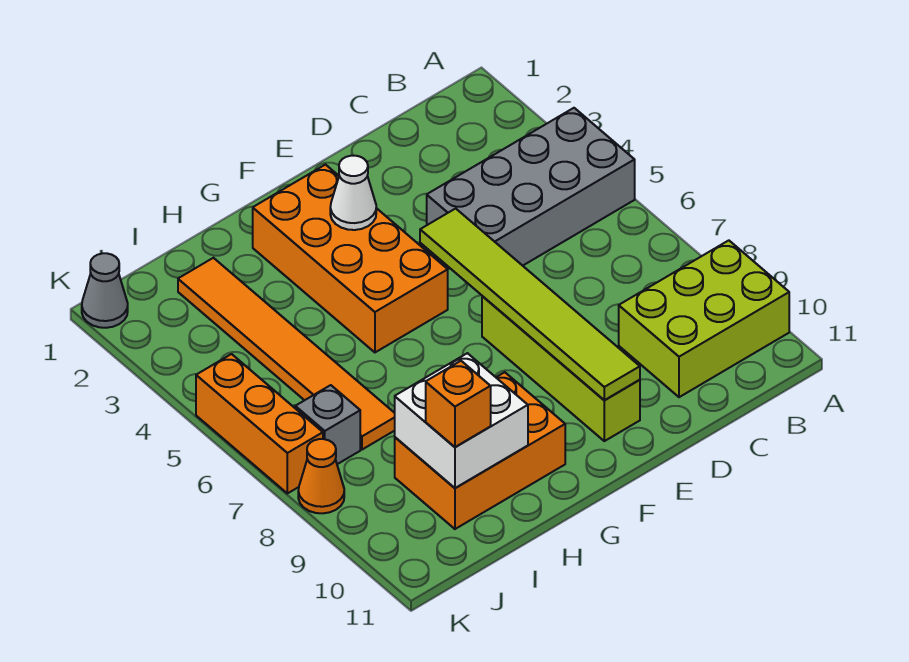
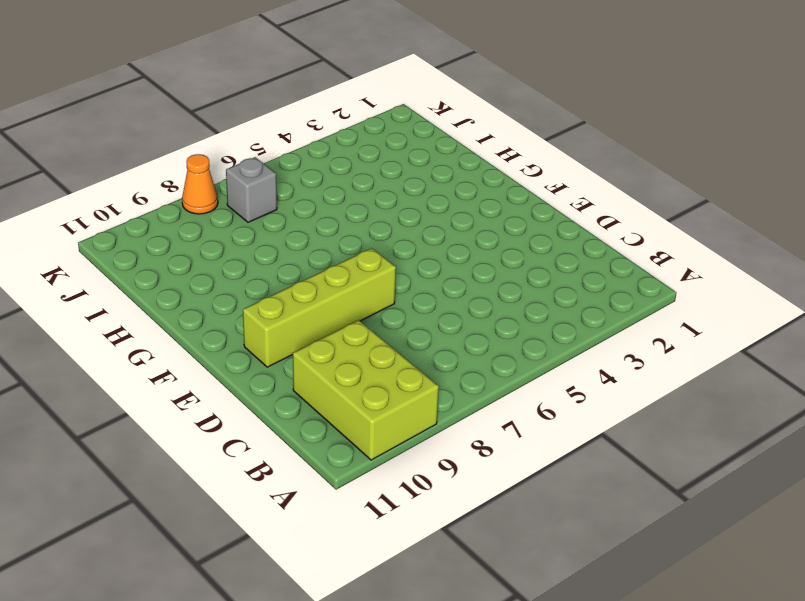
none -> grey brick A4:D5 level 1
none -> orange brick F2:G5 level 1
none -> orange brick G9:I10 level 1

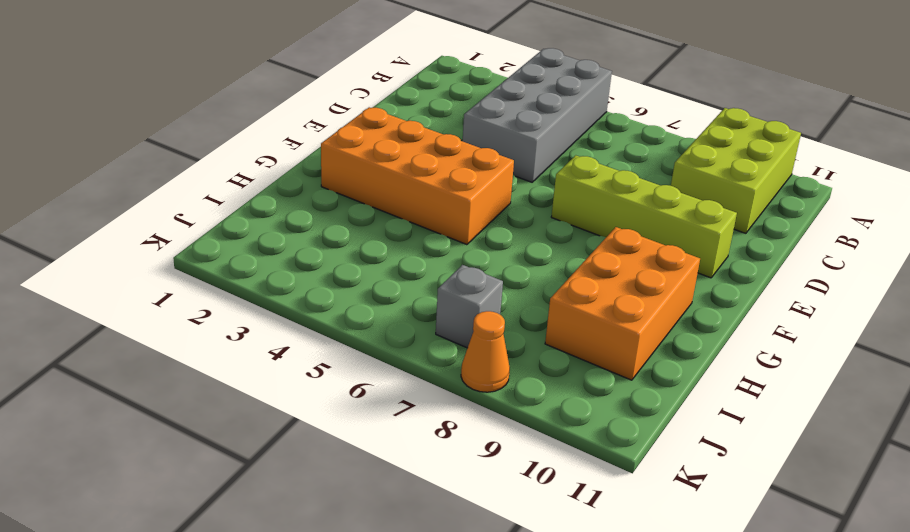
none -> orange tile I2:I7 level 1
none -> grey cone K1 level 1
none -> orange brick K5:K7 level 1

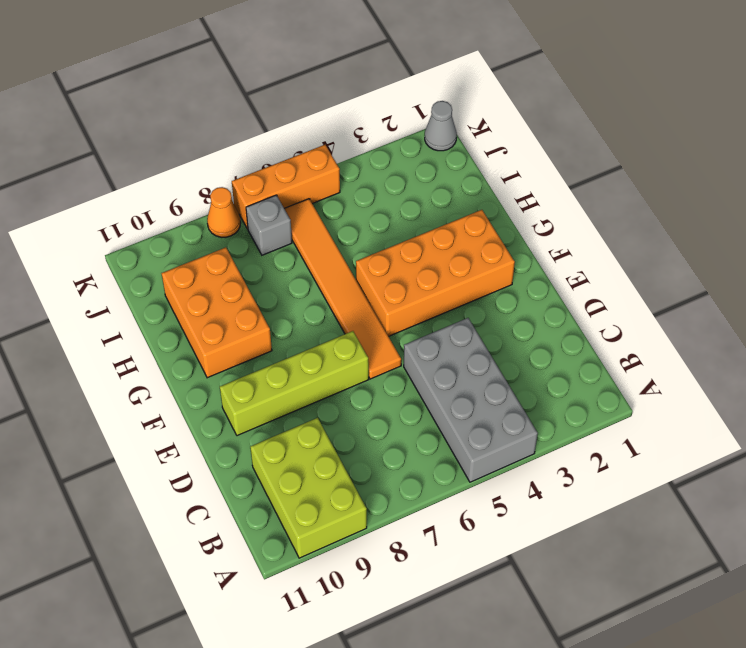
orange tile E6:J6 level 1 -> orange tile I2:I7 level 1
none -> lime tile E5:E10 level 2
none -> white cone F3 level 2
none -> white brick H9:I10 level 2

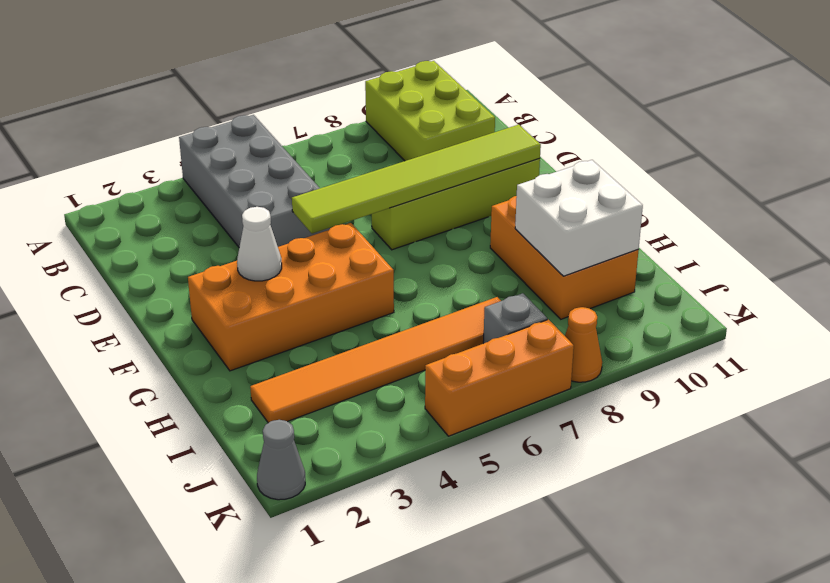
none -> orange brick I10 level 3

